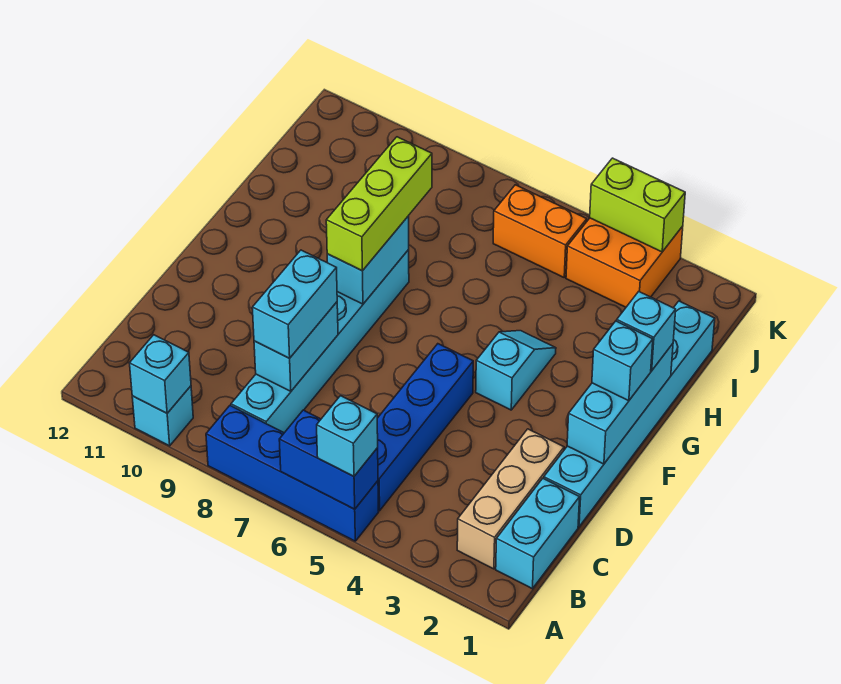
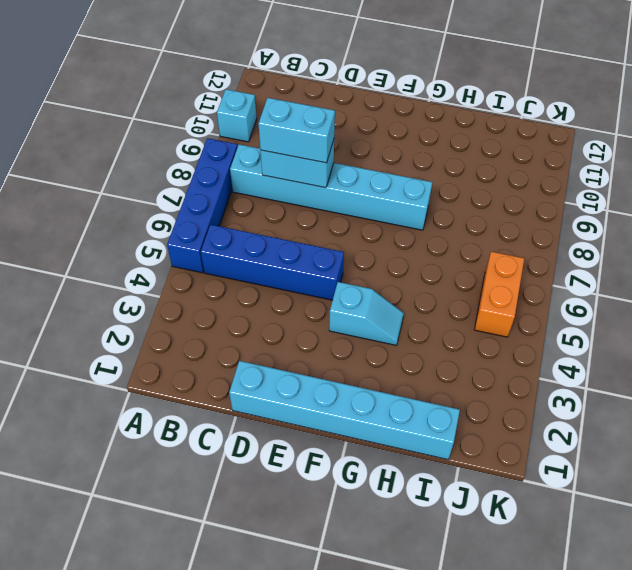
none -> cyan brick B1:C1 level 1
none -> tan brick B2:D2 level 1
none -> orange brick J3:K4 level 1

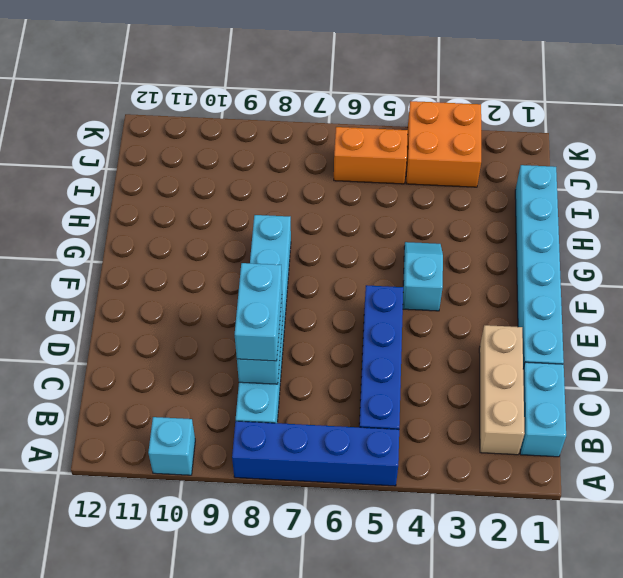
none -> blue brick A5:A6 level 2
none -> cyan brick A10 level 2
none -> cyan brick E1:G1 level 2

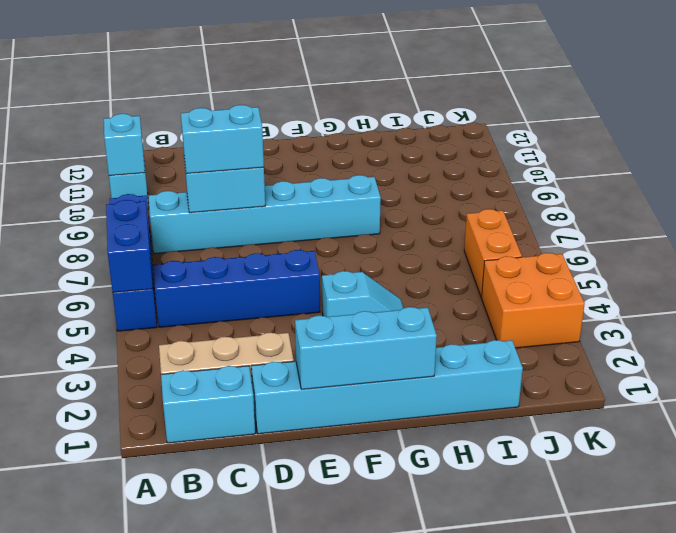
none -> cyan brick F8:G8 level 2
none -> lime brick K3:K4 level 2
none -> cyan brick A5 level 3

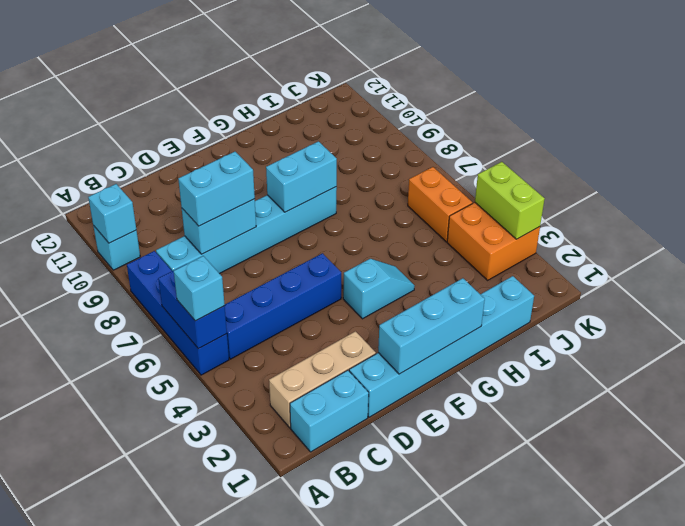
none -> cyan brick F1 level 3
none -> lime brick F8:H8 level 3
none -> cyan brick G1 level 3

